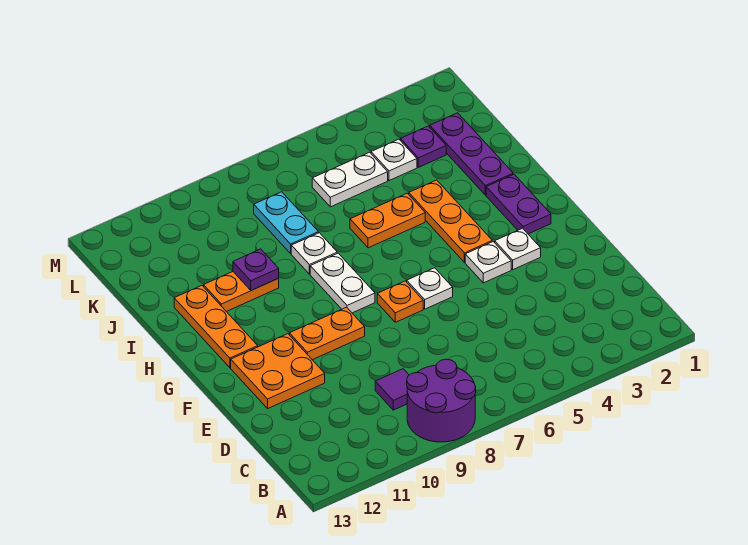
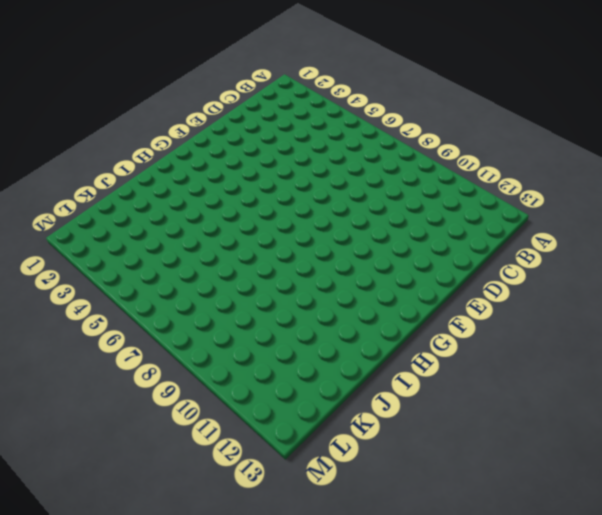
none -> purple round brick A8:B9 level 1
none -> purple tile C9 level 1
none -> orange plate E11:F12 level 1

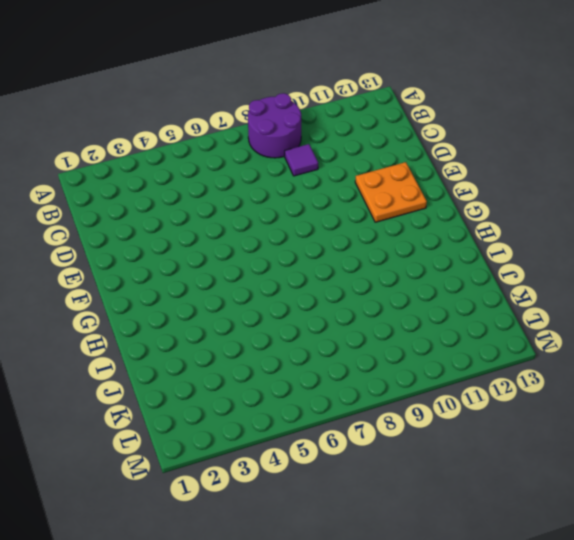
none -> white plate F3 level 1
none -> white plate F4 level 1
none -> white plate F6 level 1

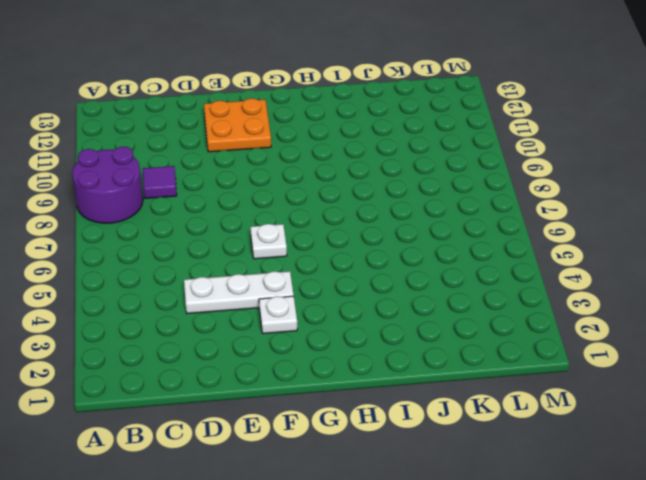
white plate D4:F4 level 1 -> white plate F4 level 1
none -> orange plate F7 level 1
none -> orange plate F9:F10 level 1
none -> purple plate G2:H2 level 1

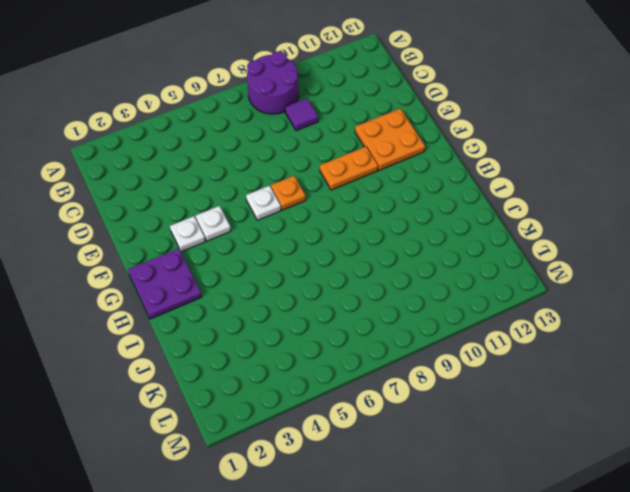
purple plate G1:H2 level 1 -> purple plate G2:H2 level 1
none -> orange plate G4:I4 level 1
none -> white plate G8:H8 level 1
none -> orange plate G12:I12 level 1

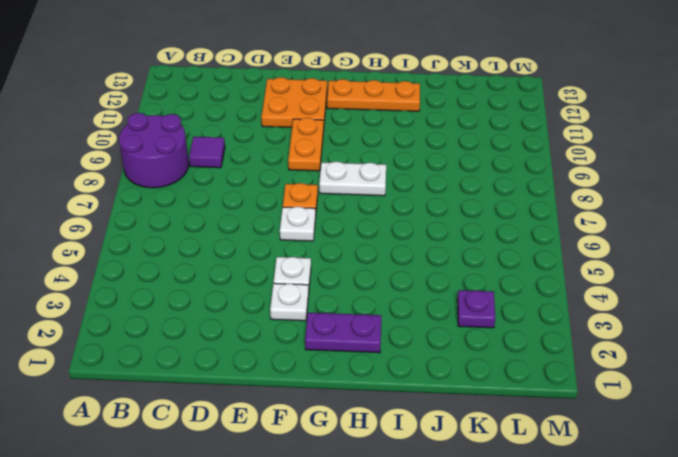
none -> orange plate G4:I4 level 1
none -> purple plate I2:K2 level 1
none -> orange plate I5:I6 level 1

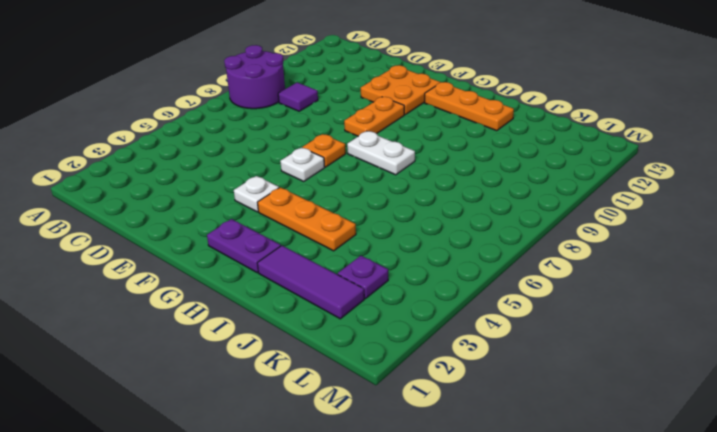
purple tile I2:K2 level 1 -> purple plate I2:K2 level 1
none -> white plate F3 level 1
none -> orange plate I5:I6 level 1
none -> white plate I8 level 1

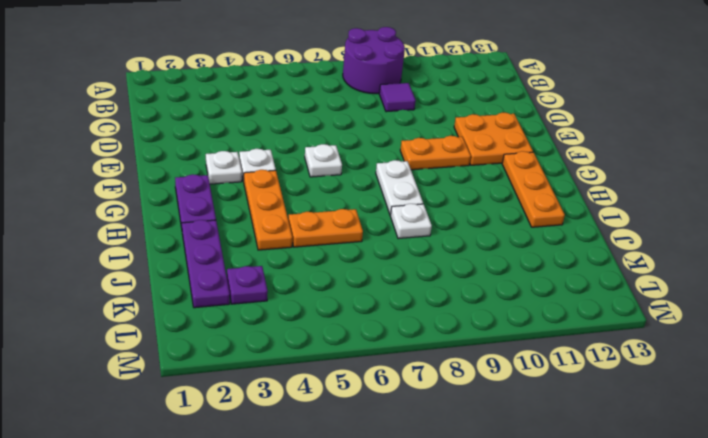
none -> orange plate F7 level 1
none -> orange plate I10:I11 level 1
none -> cyan plate J8:K8 level 1

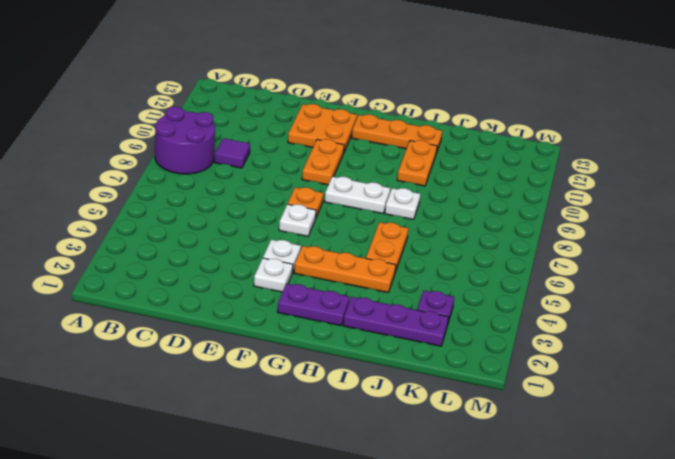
none -> cyan plate J8:K8 level 1
none -> white plate K4 level 1
none -> white plate K5:K6 level 1

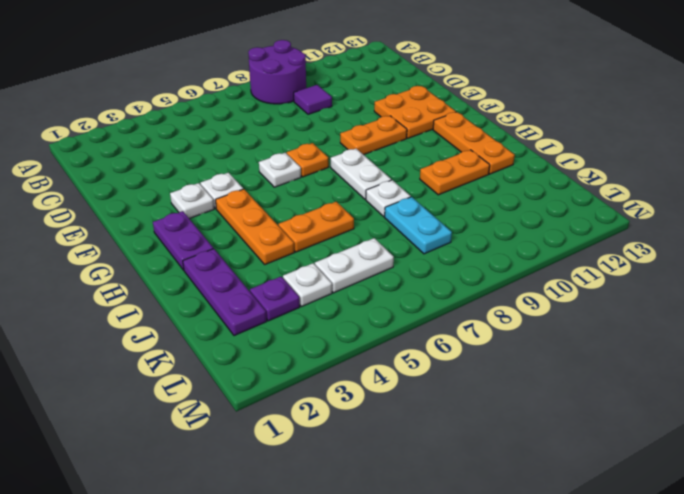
none -> purple plate I10 level 2

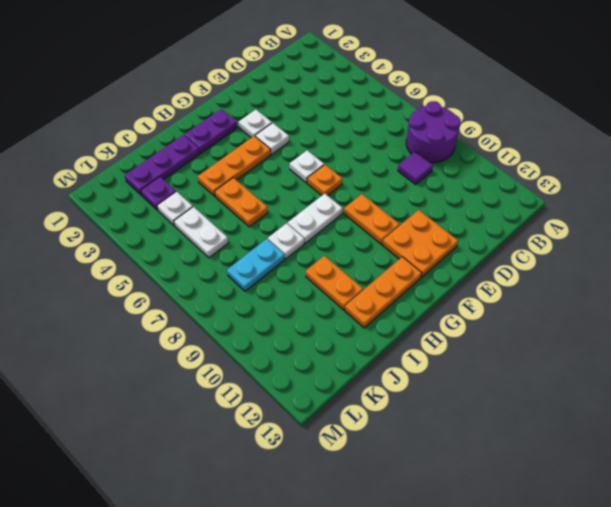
none -> purple plate I10 level 2

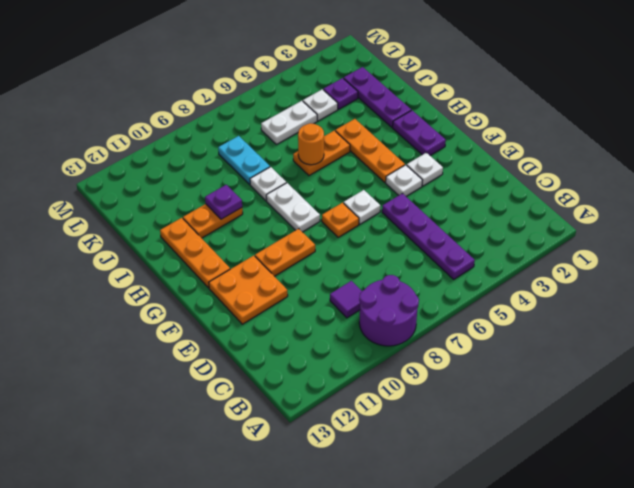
purple plate B5:E5 level 1 -> none
orange round brick I6 level 2 -> none

